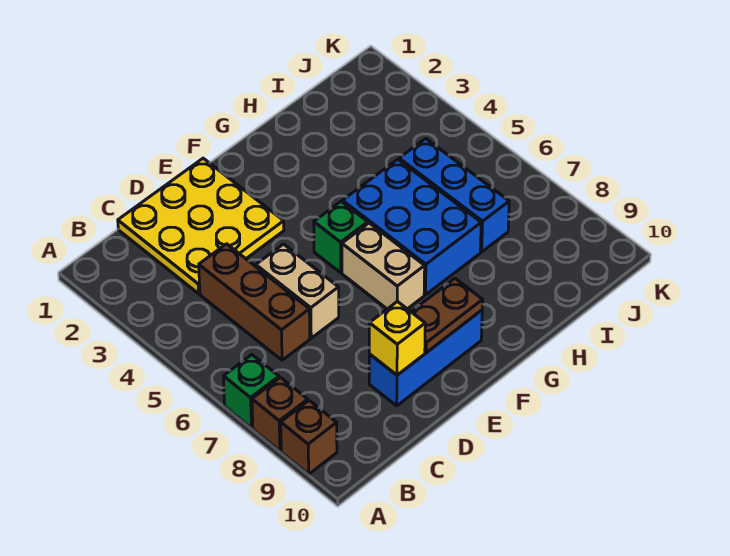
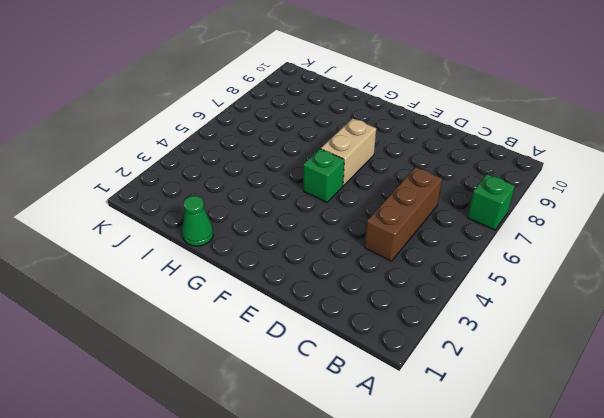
green cone H1 level 1 -> none
none -> brown brick A8 level 1
none -> brown brick A9 level 1
none -> yellow plate C1:E3 level 1

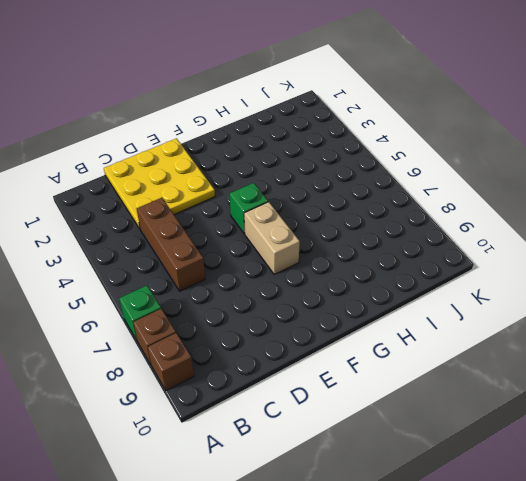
none -> tan brick D5:D6 level 1
none -> blue brick D9:F9 level 1
none -> blue brick G5:H7 level 1

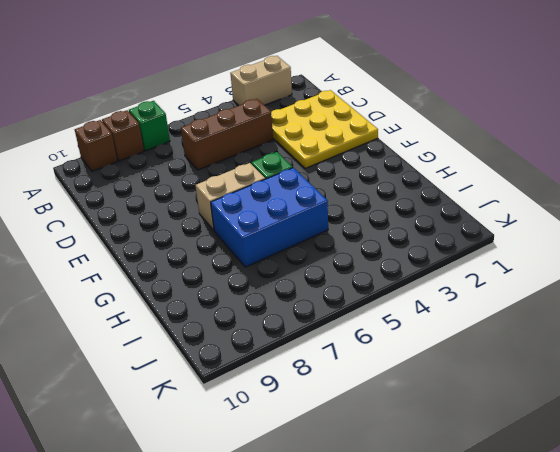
tan brick A2:A3 level 1 -> tan brick D5:D6 level 1
none -> blue brick D9:F9 level 1
none -> blue brick I5:I7 level 1
none -> yellow brick D9 level 2

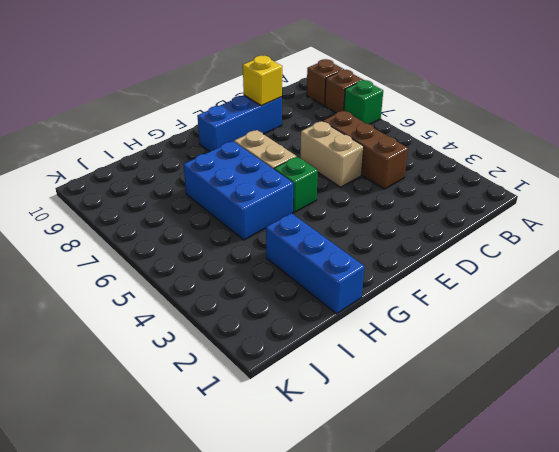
blue brick H1:H3 level 1 -> blue brick I5:I7 level 1
none -> yellow plate C1:E3 level 1
none -> brown plate E9:F9 level 2

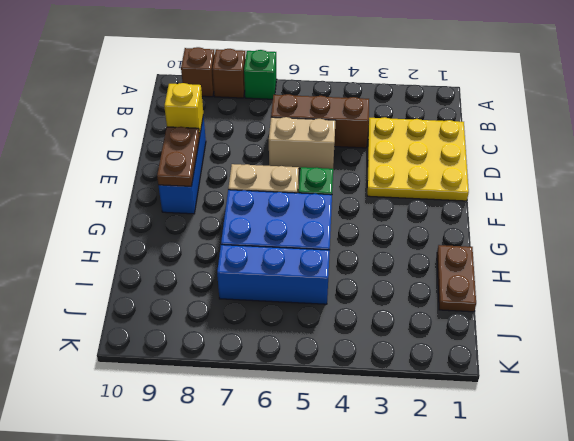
brown plate H1:I1 level 1 -> none

